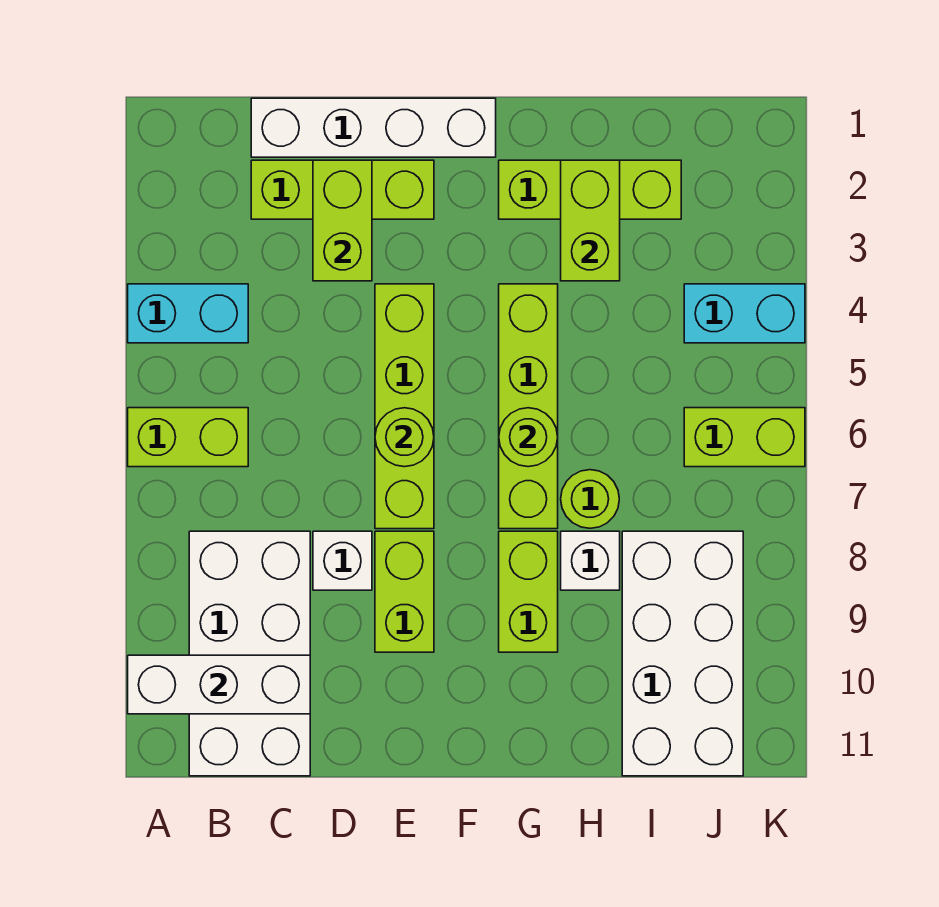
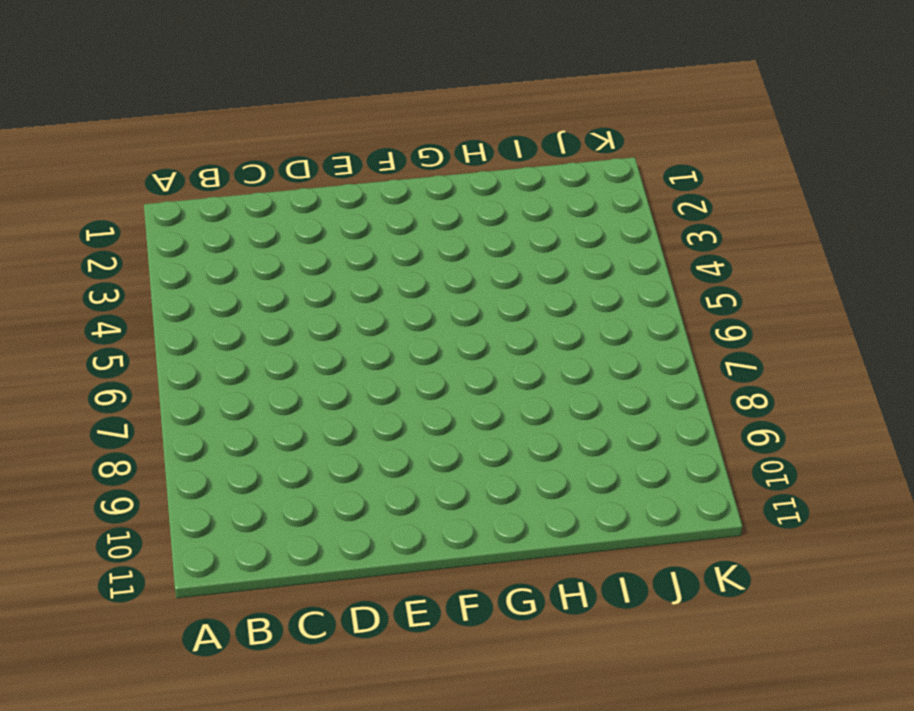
none -> cyan brick A4:B4 level 1
none -> lime brick A6:B6 level 1
none -> white brick B8:C11 level 1

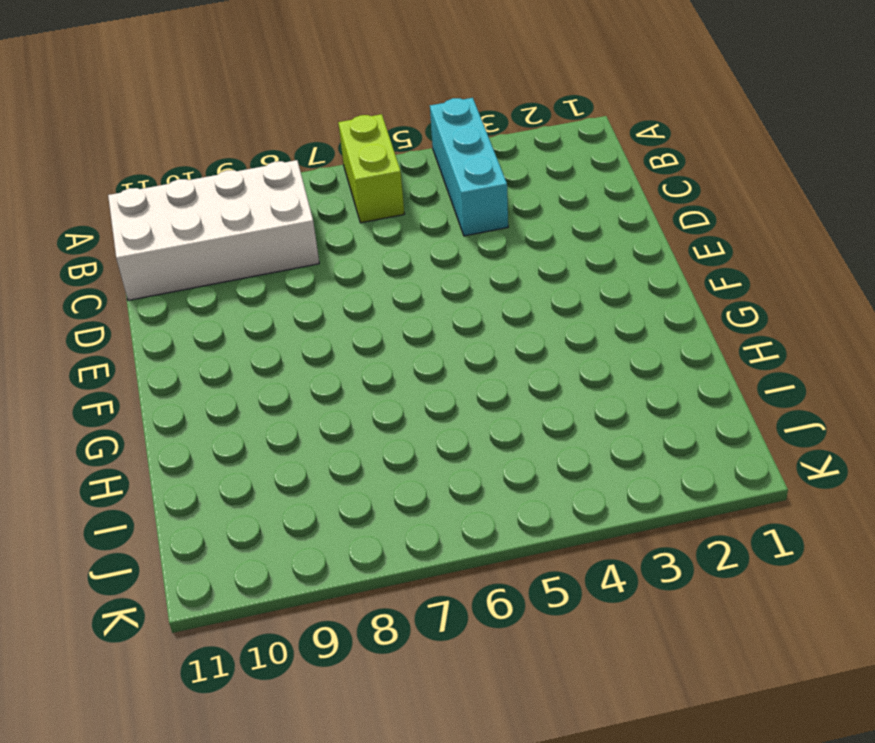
cyan brick A4:C4 level 1 -> cyan brick A4:B4 level 1
none -> white brick C1:F1 level 1
none -> lime brick C2:E2 level 1
none -> white brick D8 level 1

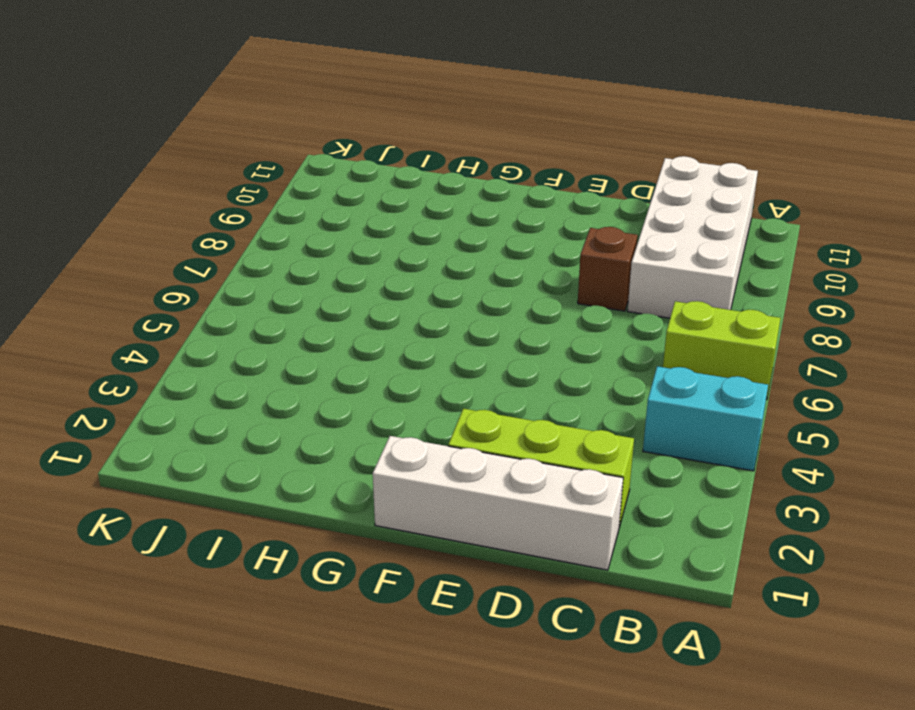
brown brick D8 level 1 -> white brick D8 level 1
none -> lime brick E4:E7 level 1
none -> lime brick E8:E9 level 1
none -> lime brick G2:I2 level 1

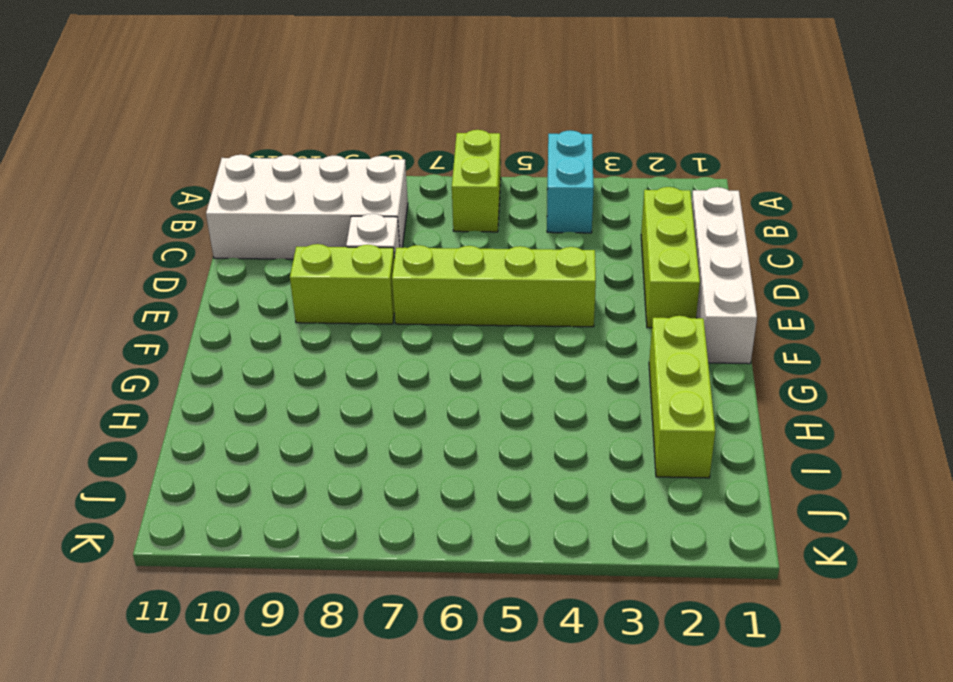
none -> lime brick G4:G7 level 1
none -> lime brick G8:G9 level 1
none -> lime round brick H7 level 1

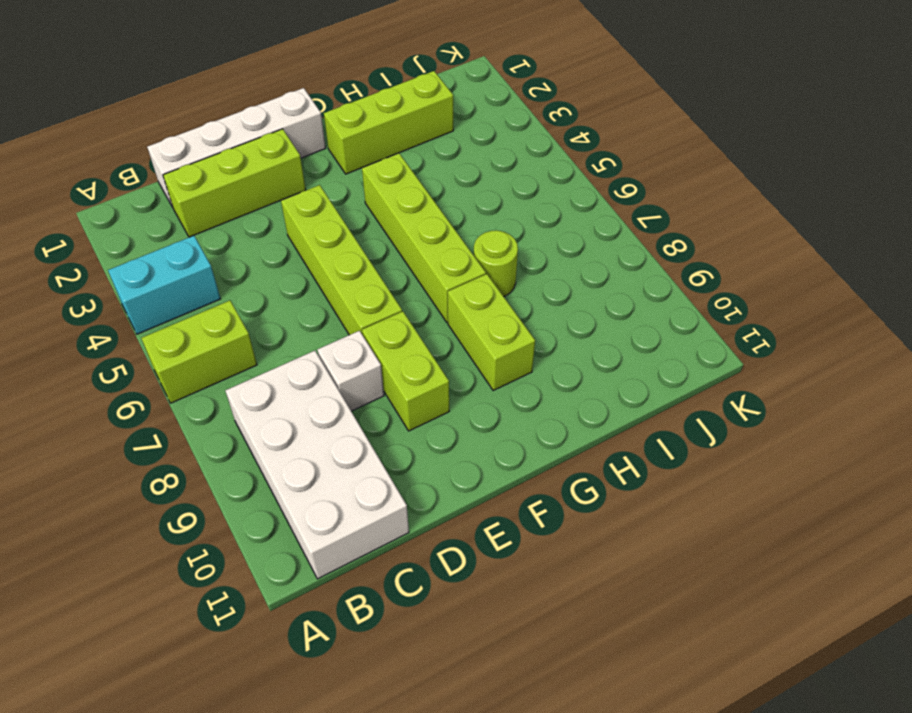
none -> white brick H8 level 1
none -> white brick I8:J11 level 1
none -> cyan brick J4:K4 level 1

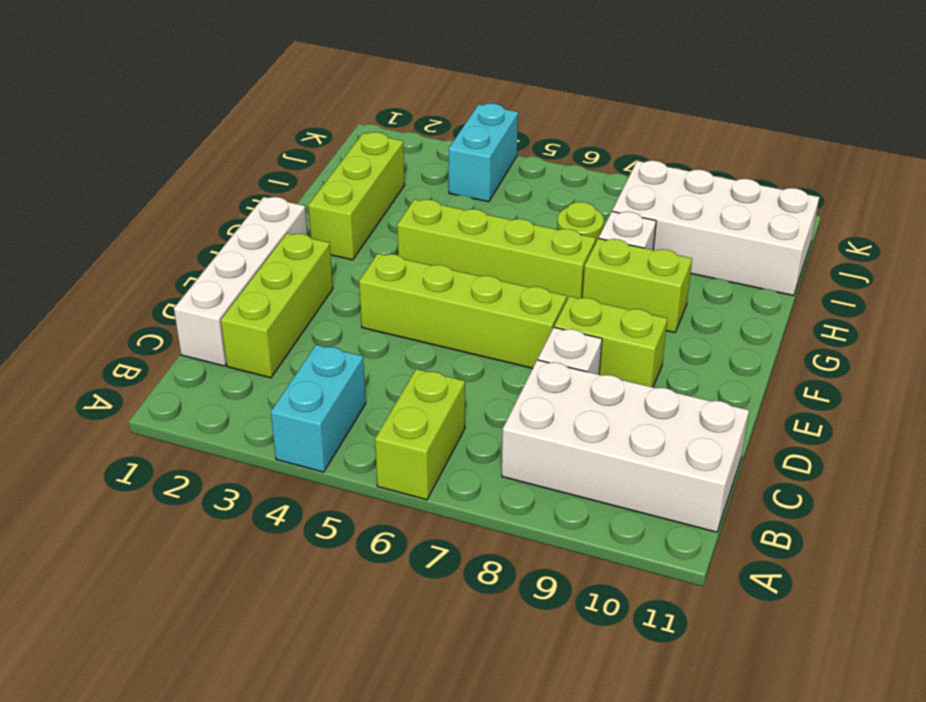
none -> lime brick J6:K6 level 1
none -> white brick A10:C10 level 2
none -> lime brick D2:D3 level 2

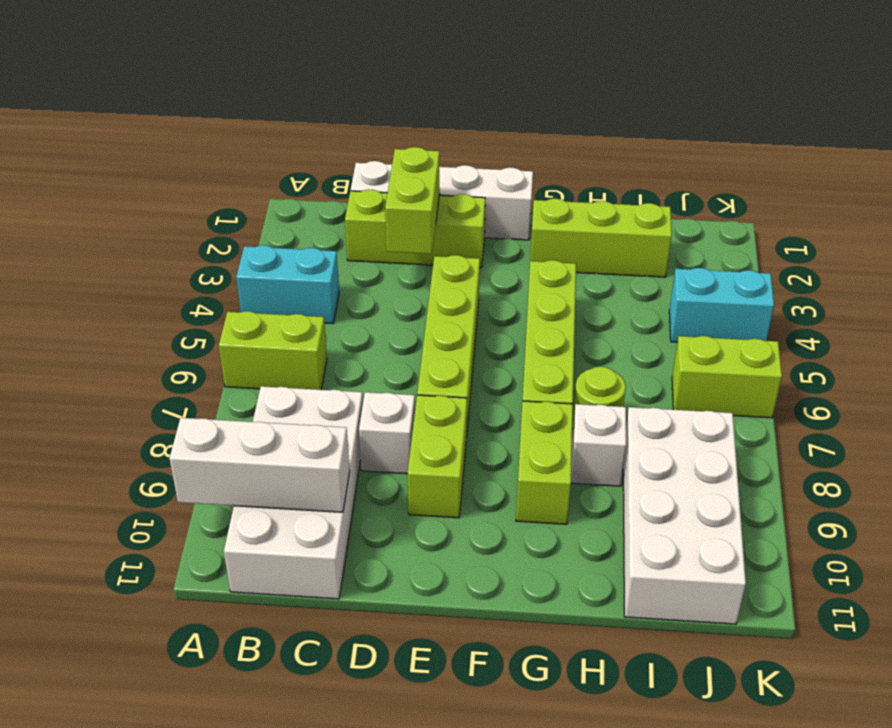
none -> lime round brick E6 level 2
none -> lime round brick G6 level 2
none -> lime brick H2:H3 level 2

